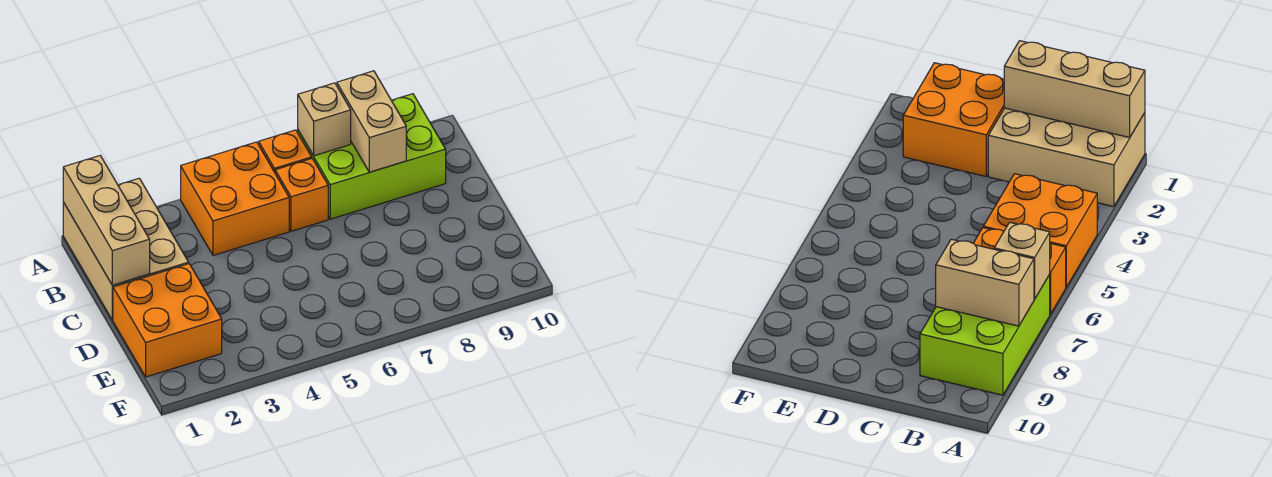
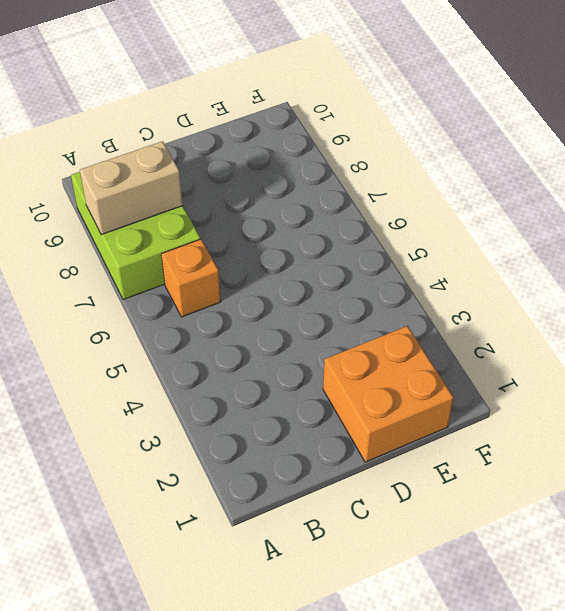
none -> tan brick A1:C2 level 1
none -> orange brick A4:B5 level 1

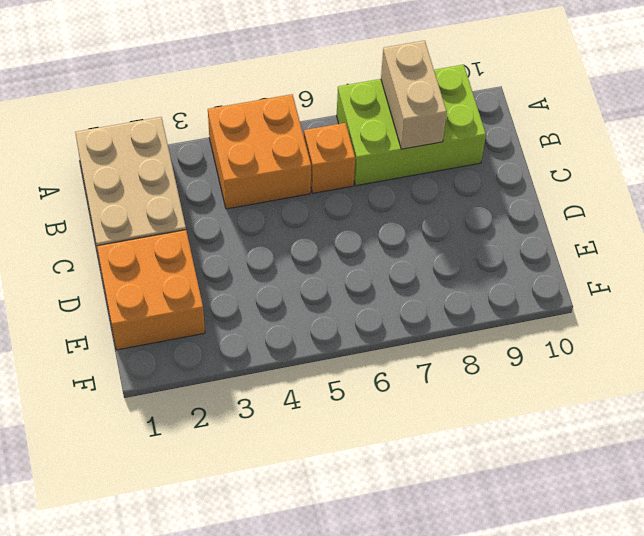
none -> orange brick A6 level 1
none -> tan brick A1:C1 level 2

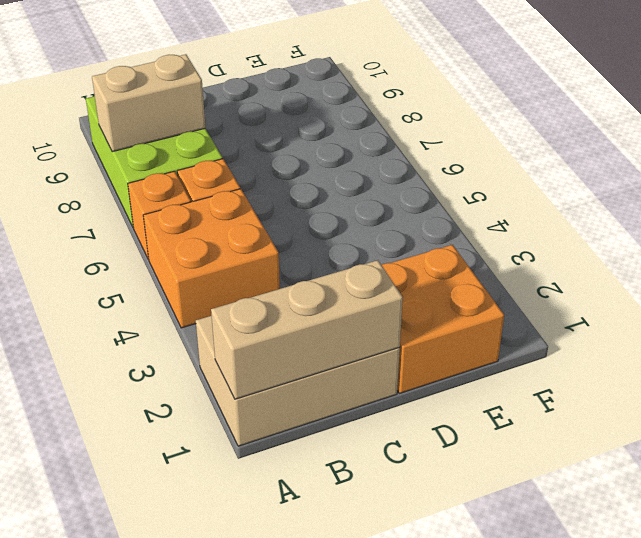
none -> tan brick A7 level 2

